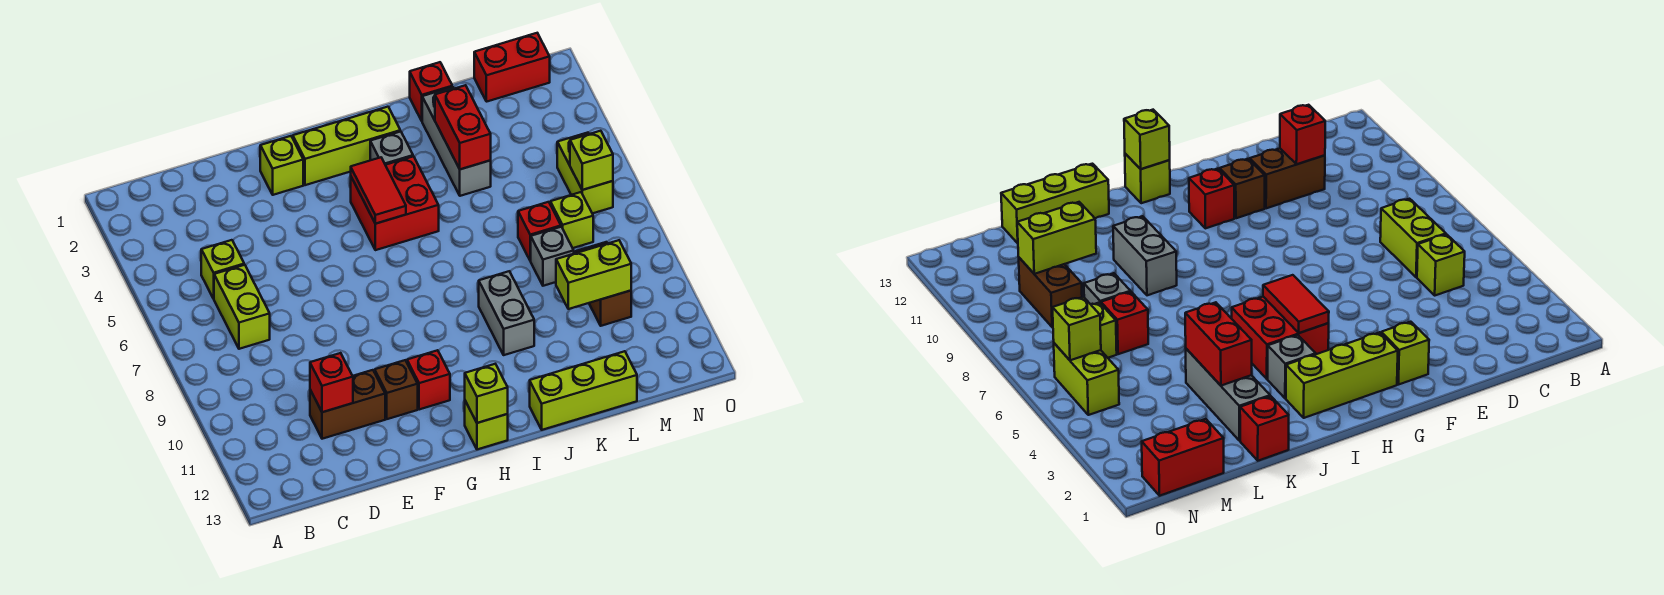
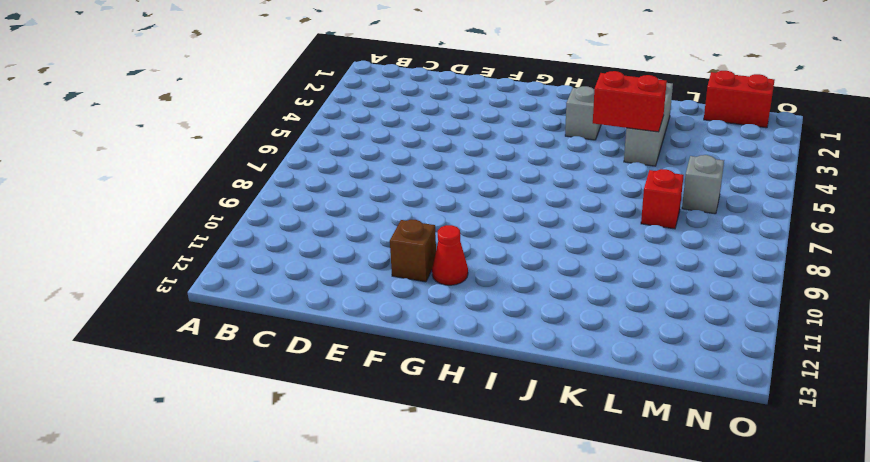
red cone G11 level 1 -> red brick G11 level 1
red brick J4:K4 level 2 -> red brick K3:K4 level 2
grey brick M6 level 1 -> grey brick L8 level 1
none -> lime brick C5 level 1
none -> lime brick C6:C7 level 1
none -> brown brick D11:E11 level 1

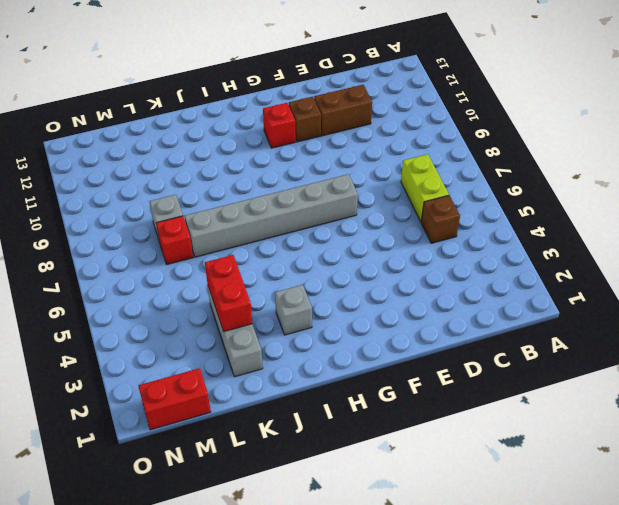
brown brick C5 level 1 -> lime brick C5 level 1
grey brick F7:K7 level 1 -> none
none -> lime brick F2 level 1
none -> lime brick G2:I2 level 1
none -> red brick H4:I5 level 1

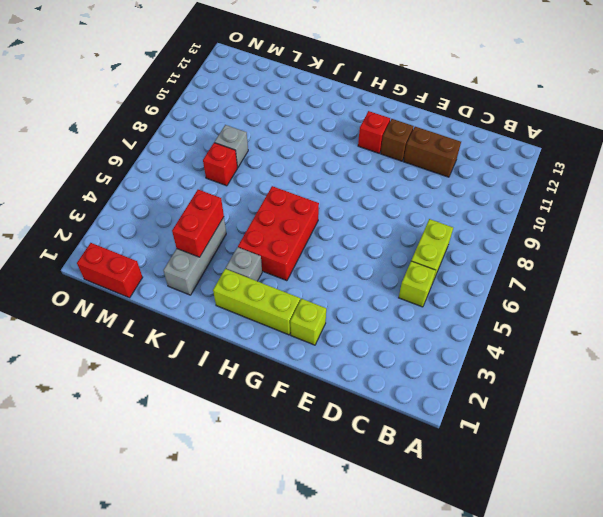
red brick H4:I6 level 1 -> red brick H4:I5 level 1
none -> lime brick H13 level 1
none -> grey brick J9:J10 level 1
none -> lime brick J13:L13 level 1

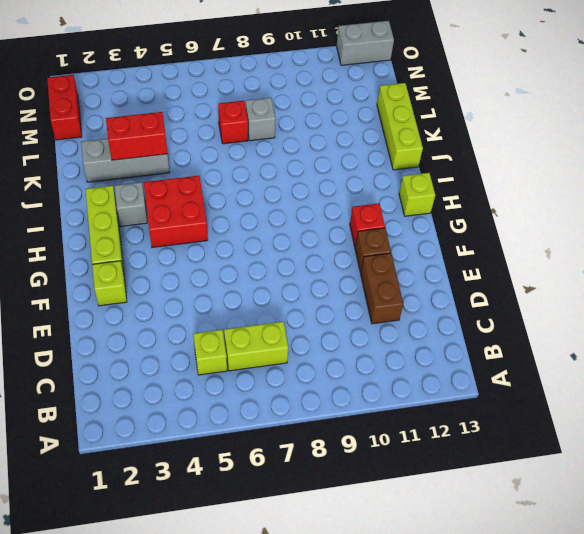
grey brick O12:O13 level 1 -> grey brick J9:J10 level 1
none -> red brick K1 level 1
none -> lime brick M7 level 1
none -> brown brick M9:M10 level 1

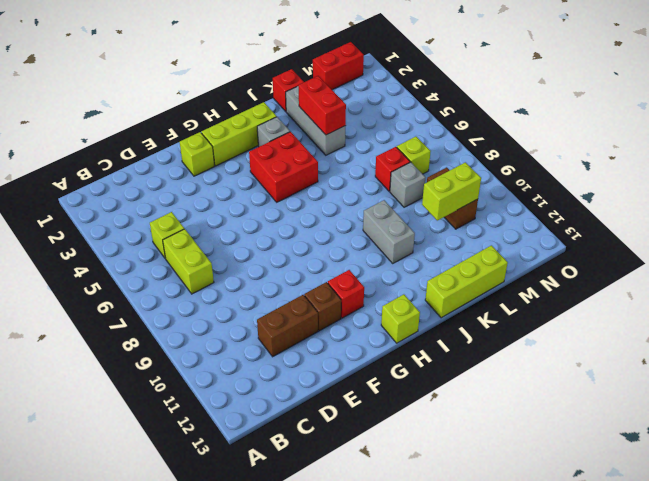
none -> lime brick N5:N6 level 1
none -> red brick D11 level 2
none -> red tile H4:H5 level 2

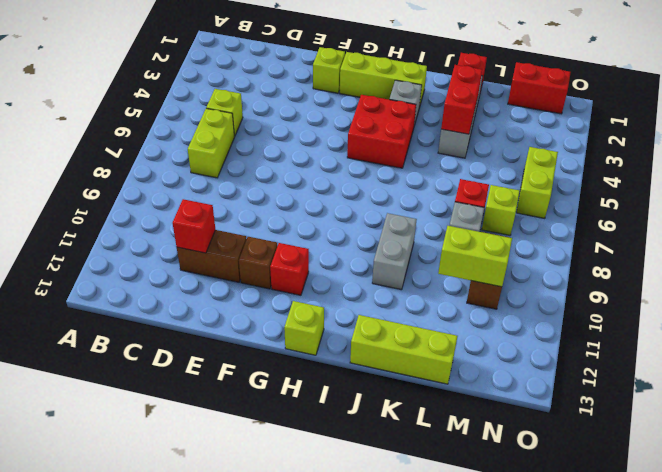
none -> red tile H4:H5 level 2
none -> lime brick H13 level 2
none -> lime brick N6 level 2

